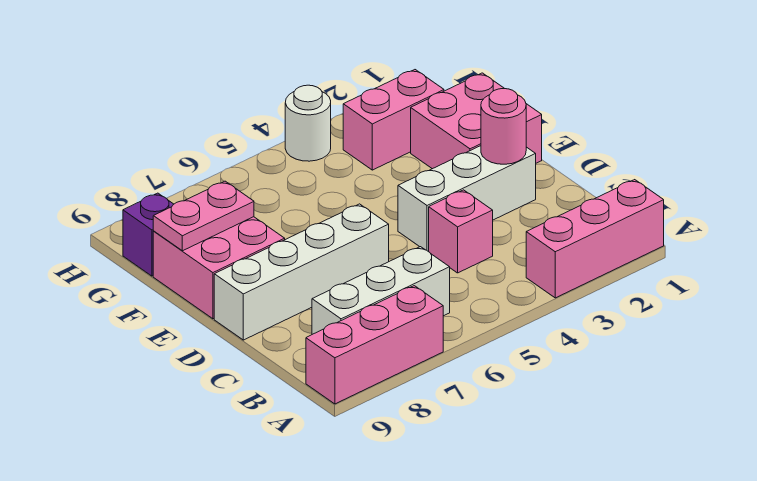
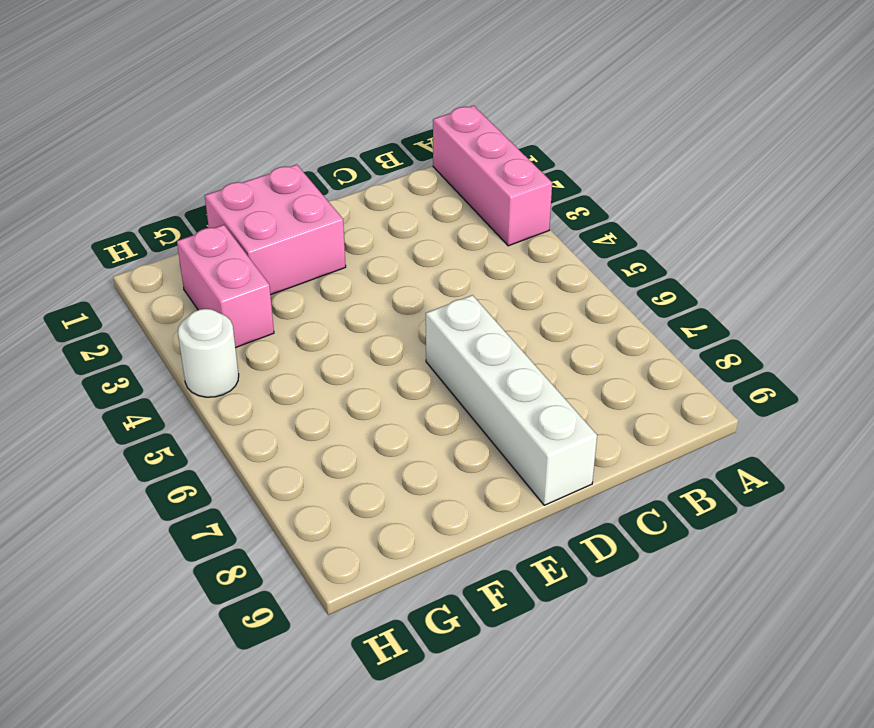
none -> pink brick A7:A9 level 1
none -> white brick B6:B8 level 1
none -> pink brick C4 level 1

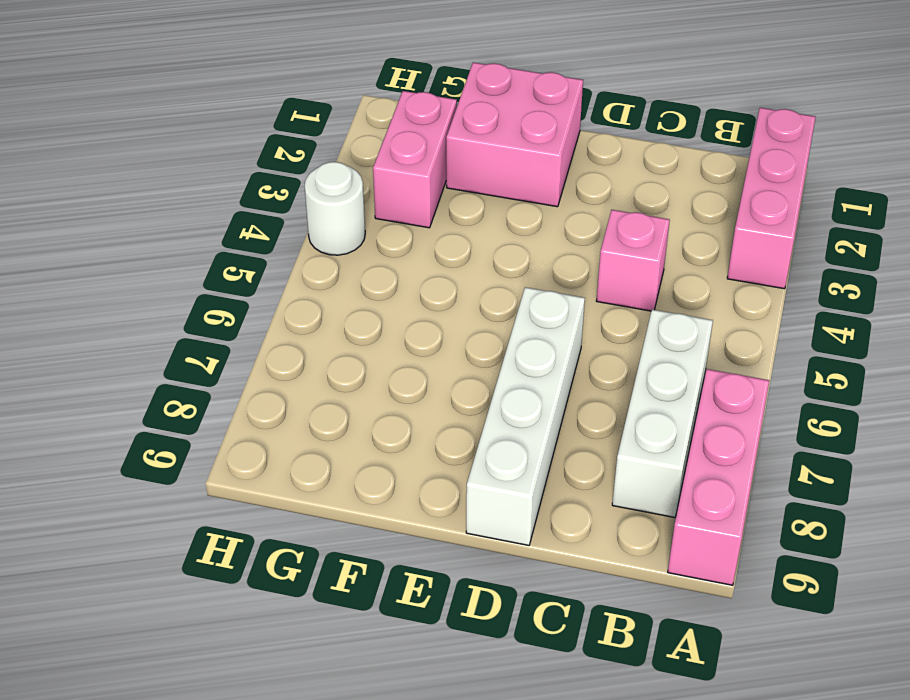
none -> white brick D2:D4 level 1
none -> pink brick E8:F9 level 1
none -> purple brick G9 level 1

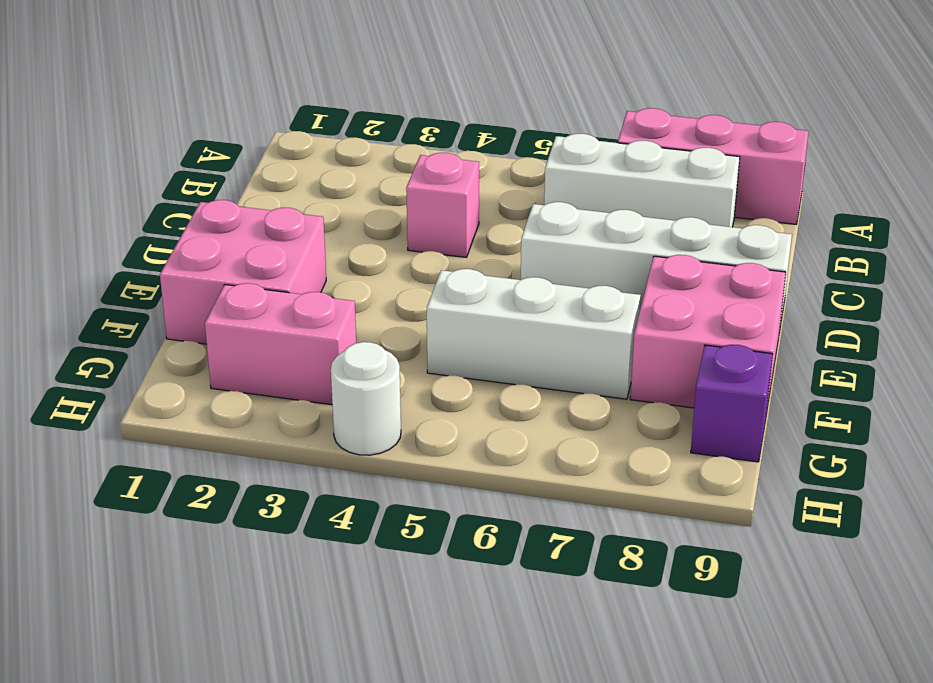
white brick F5:F7 level 1 -> white brick D2:D4 level 1
none -> pink brick A1:A3 level 1
none -> pink round brick D2 level 2
none -> pink plate F8:F9 level 2

